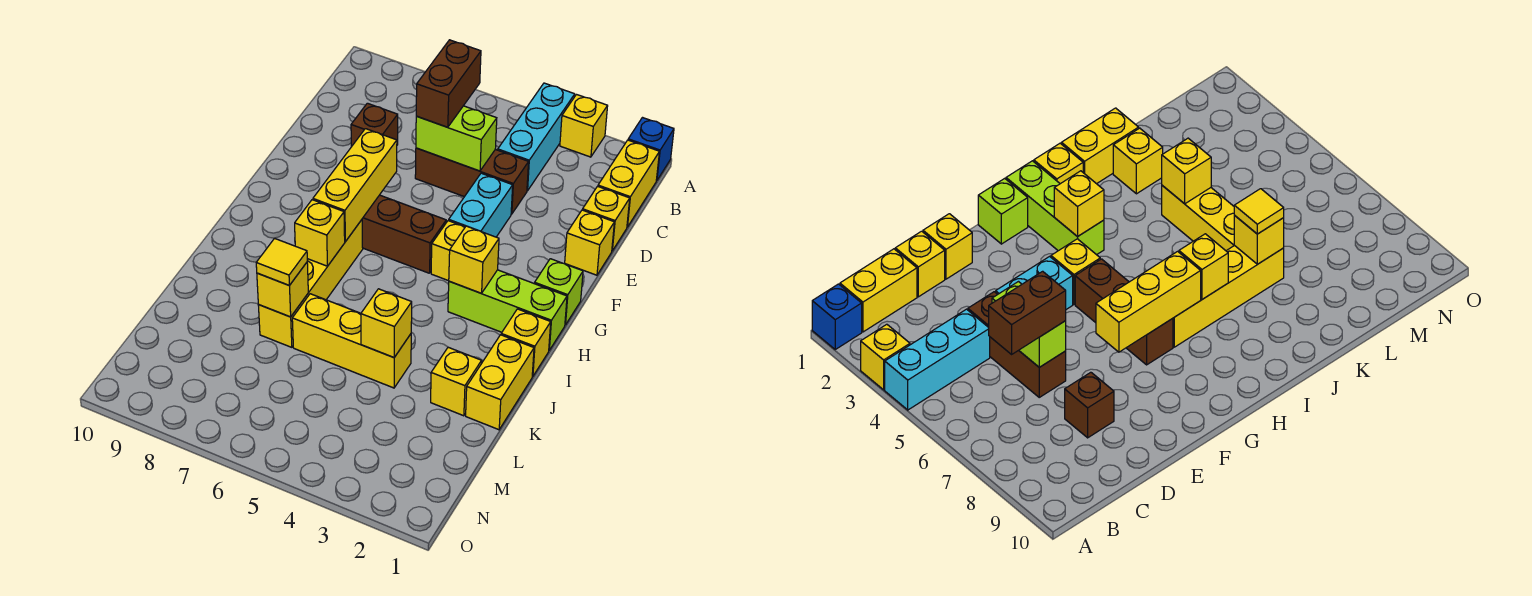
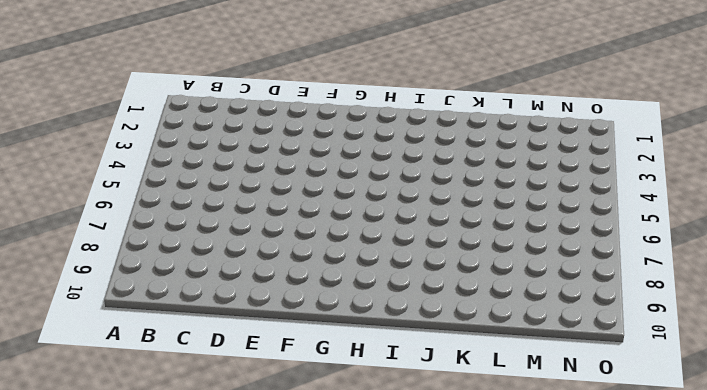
none -> blue brick A1 level 1
none -> yellow brick A3 level 1
none -> cyan brick A4:C4 level 1

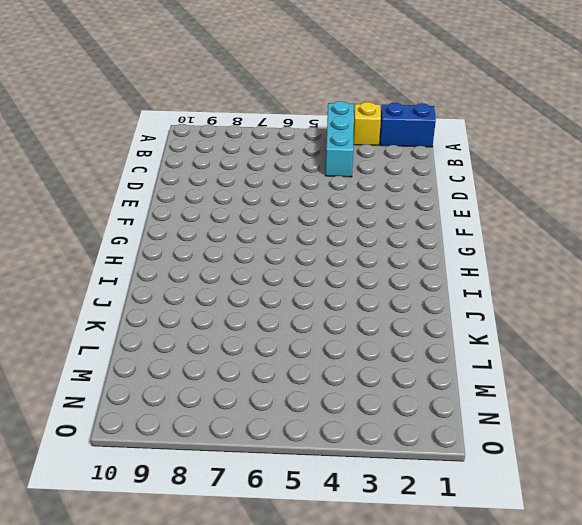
blue brick A1:A2 level 1 -> blue brick A1 level 1
none -> yellow brick B1:C1 level 1
none -> yellow brick D1 level 1
none -> brown brick D4:D6 level 1

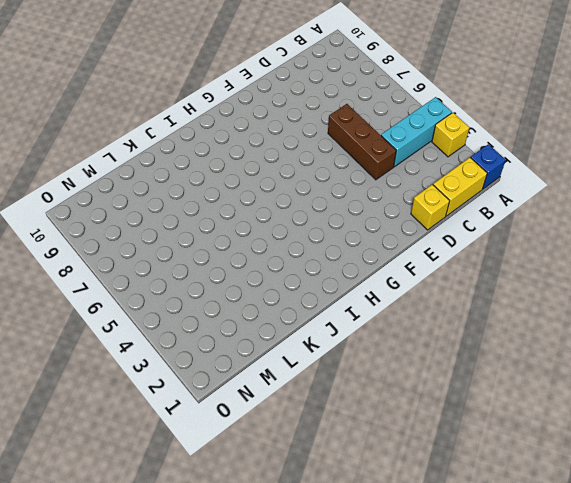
none -> brown brick D8 level 1
none -> yellow brick E1 level 1
none -> cyan brick E4:F4 level 1

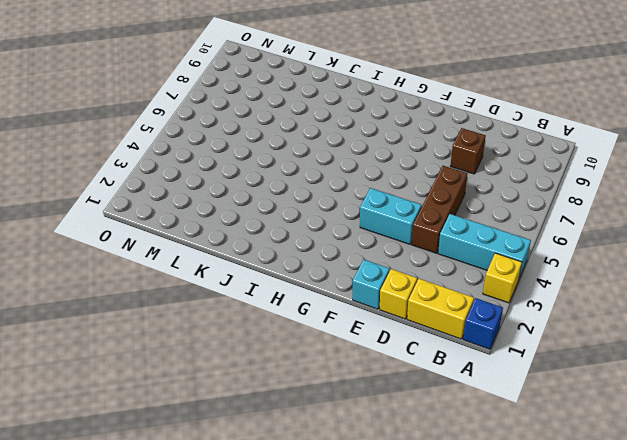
cyan brick E1 level 1 -> yellow brick E1 level 1
none -> lime brick G1 level 1
none -> yellow brick G4 level 1
none -> brown brick G5:G7 level 1

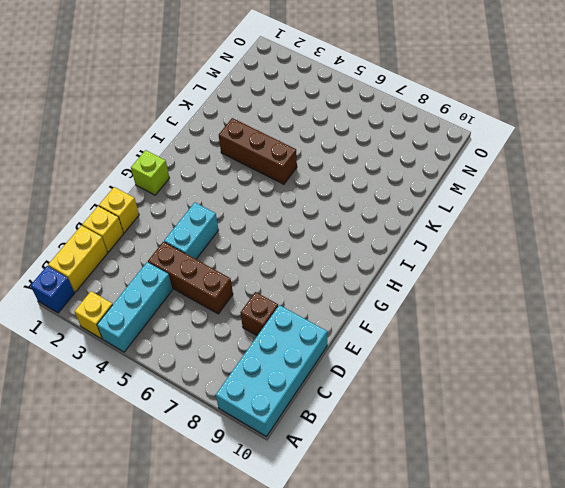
cyan brick A9:D10 level 1 -> none
brown brick J3:J5 level 1 -> brown brick G5:G7 level 1
none -> yellow brick G4 level 1
none -> lime brick H1:H3 level 1
none -> yellow brick H7:K7 level 1

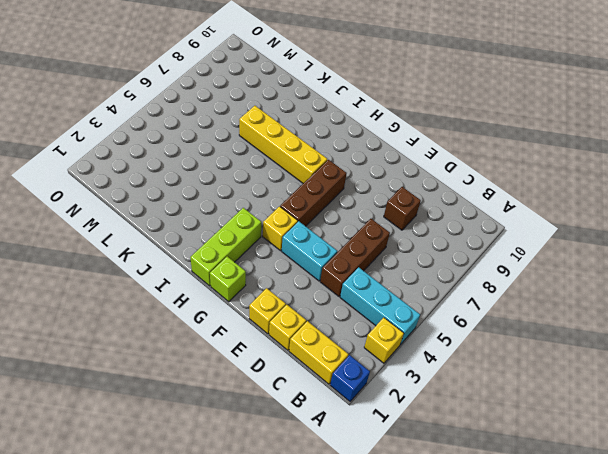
none -> yellow brick I1 level 1
none -> yellow brick J1:K1 level 1
none -> yellow brick K2 level 1

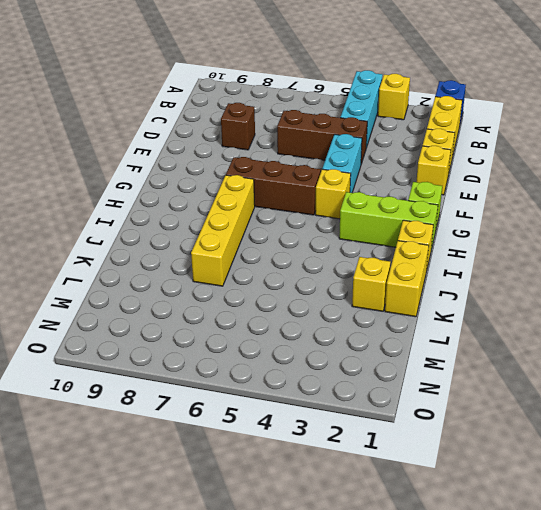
none -> yellow brick K4:K6 level 1
none -> lime brick D5:D6 level 2
none -> yellow brick F7:H7 level 2

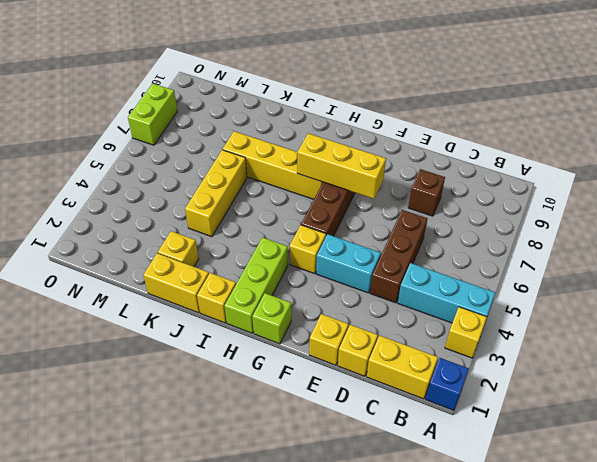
lime brick O7:O8 level 1 -> lime brick D5:D6 level 2
none -> yellow brick H3 level 2
none -> yellow brick I7 level 2
none -> yellow brick K4 level 2

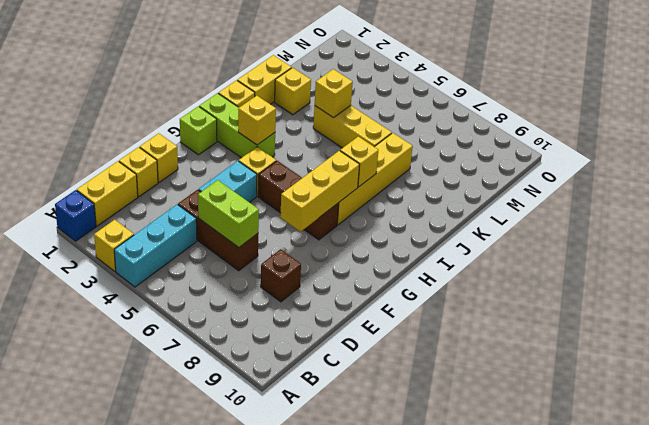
none -> yellow brick K7 level 2
none -> brown brick C6:D6 level 3
none -> yellow tile K7 level 3

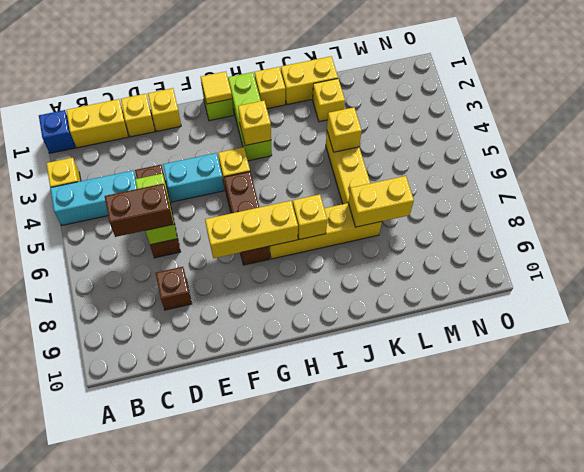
yellow tile G1 level 2 -> yellow tile K7 level 3
yellow brick K7:L7 level 2 -> yellow brick K7 level 2

